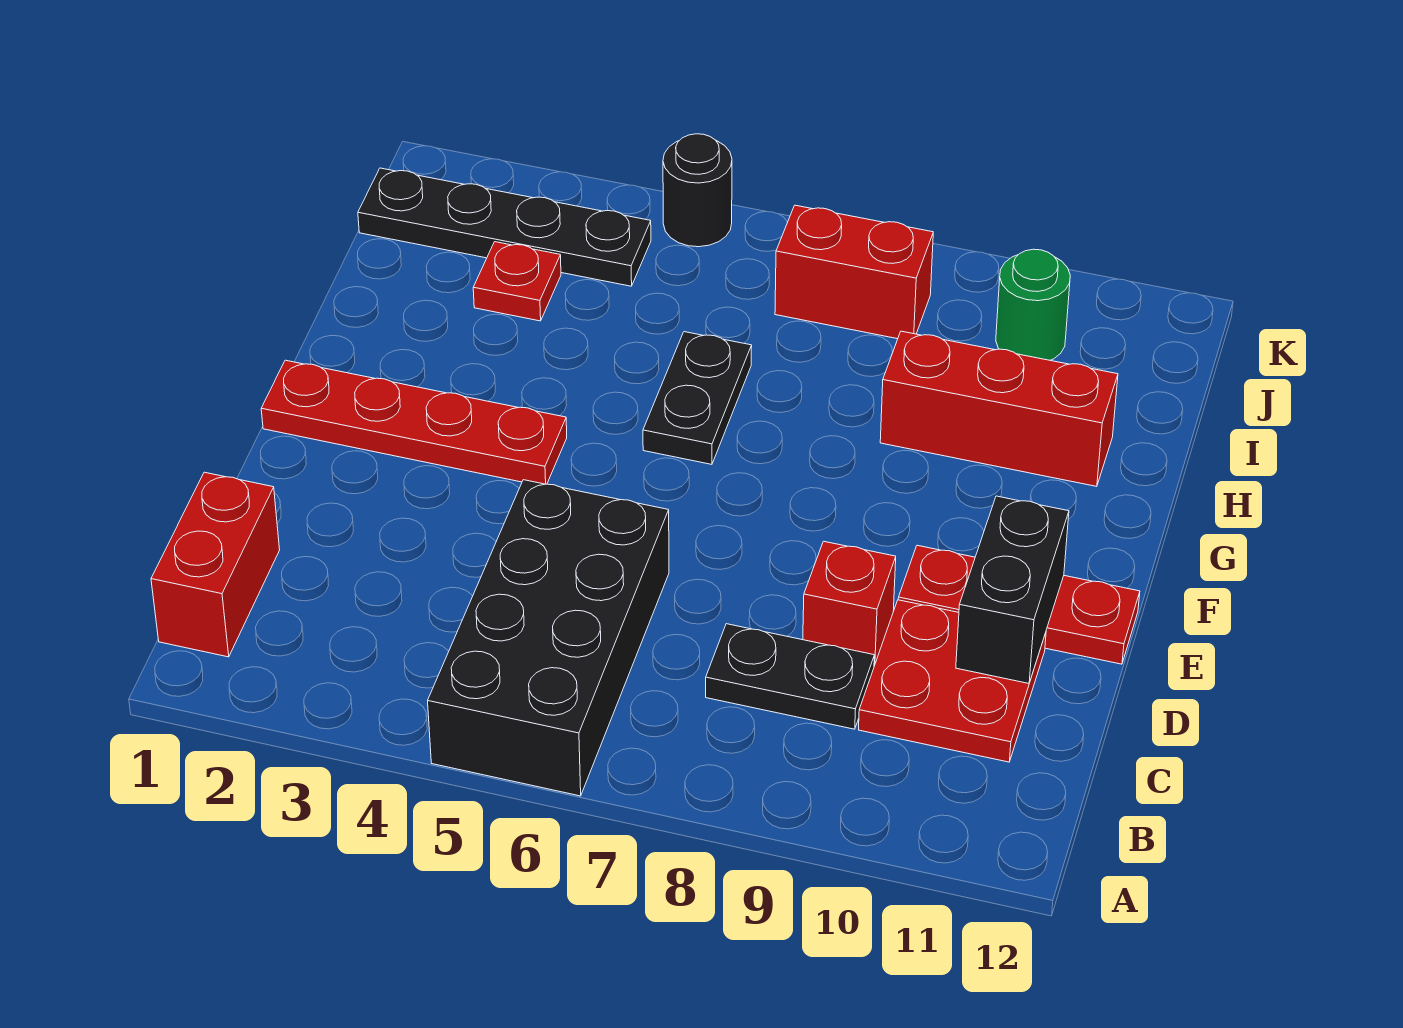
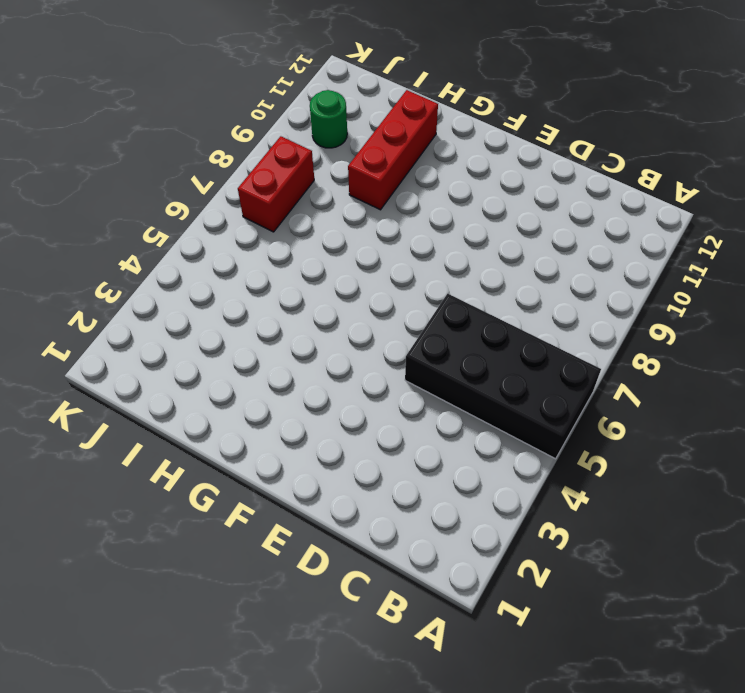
none -> red brick B1:C1 level 1
none -> black plate C8:C9 level 1
none -> red plate C10:D11 level 1

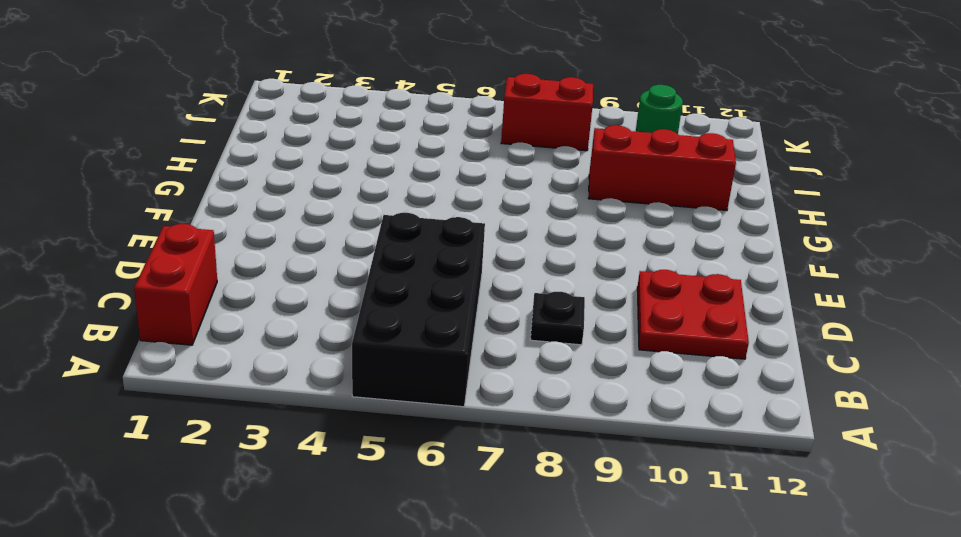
black plate C8 level 1 -> black plate C8:C9 level 1
none -> red brick D9 level 1
none -> red plate E10:E12 level 1
none -> red plate F1:F4 level 1

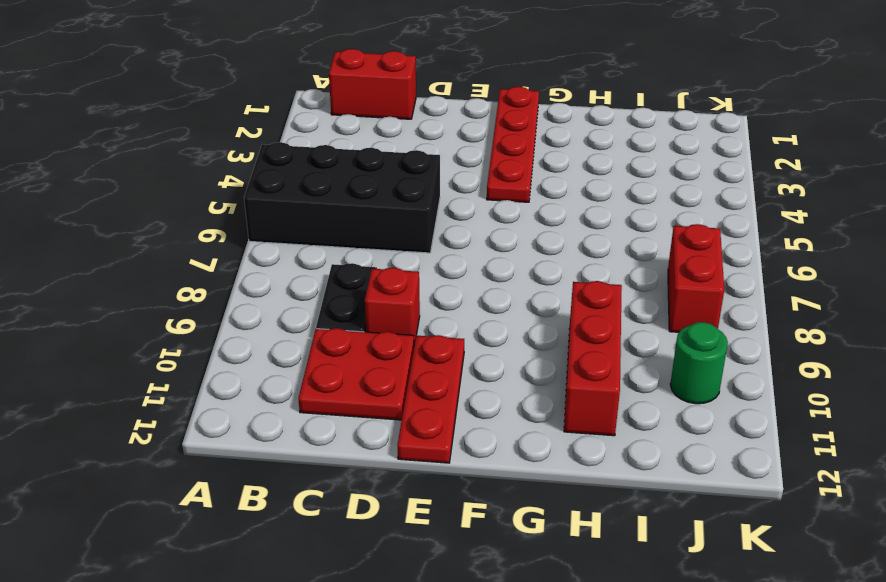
none -> black plate G6:H6 level 1
none -> red plate I3 level 1
none -> black plate J1:J4 level 1

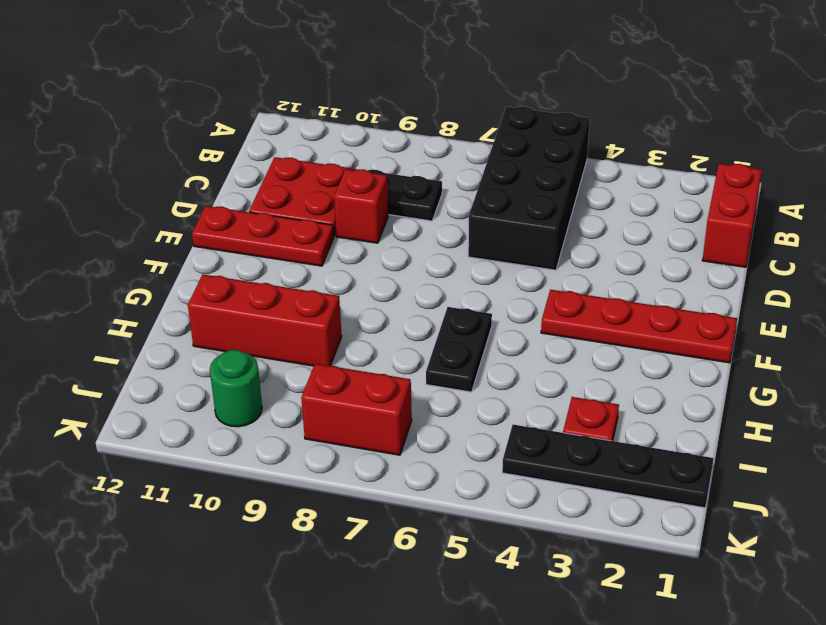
none -> black round brick K5 level 1
none -> black brick D11:E11 level 2

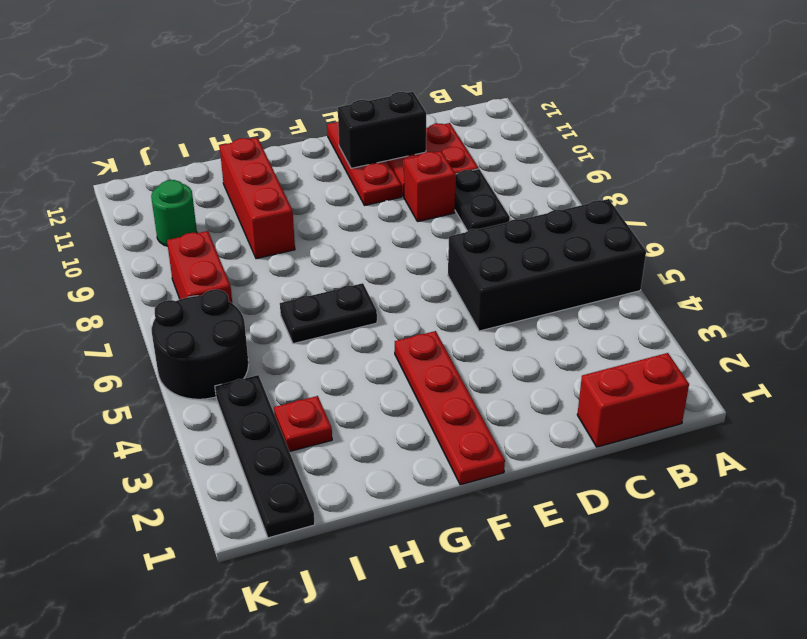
black round brick J5:K6 level 1 -> black round brick K5 level 1

